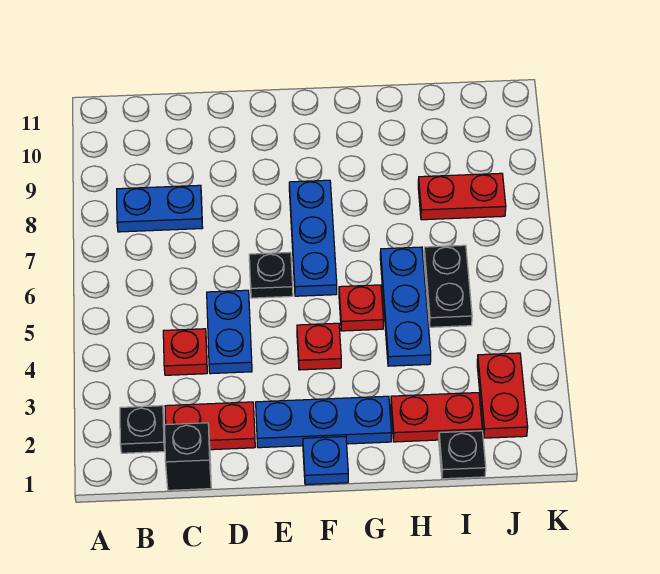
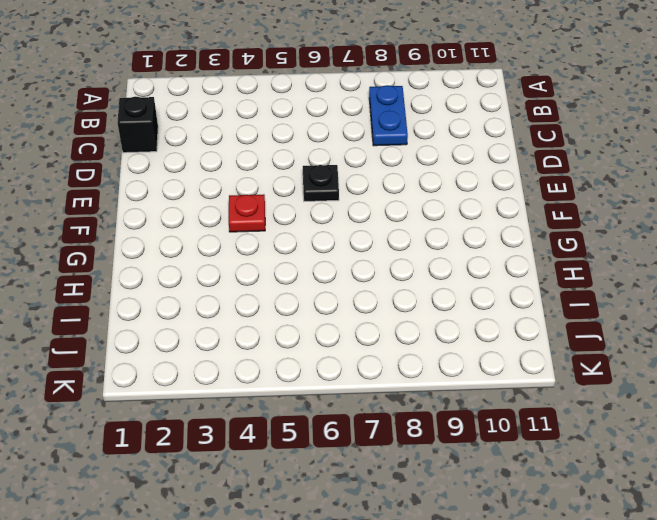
none -> black plate B2 level 1
none -> red plate C2:D2 level 1
none -> red plate C4 level 1

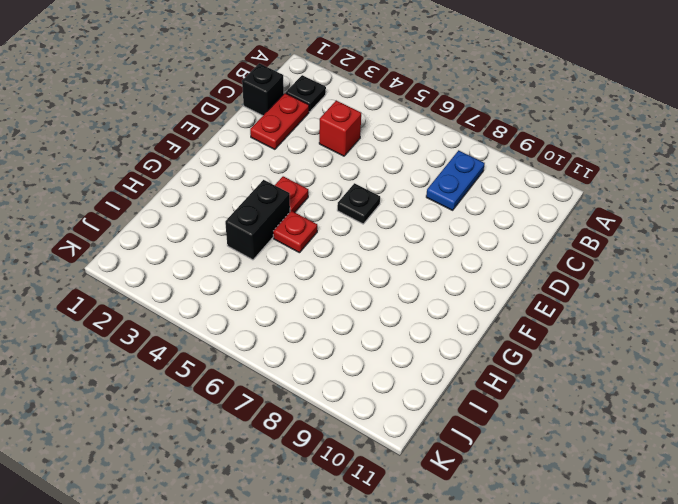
red brick C4 level 1 -> red plate C4 level 1
black brick G4:H4 level 1 -> blue plate H4:H6 level 1
none -> blue plate D4:D5 level 1
none -> blue plate E2:G2 level 1
none -> blue plate F1 level 1

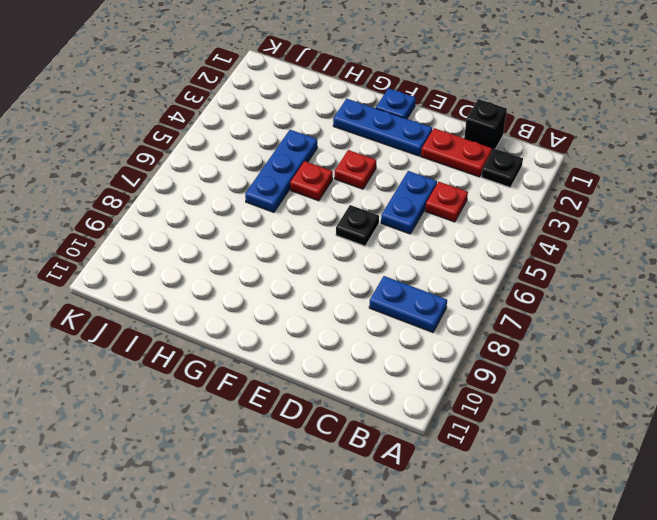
none -> blue plate F6:F8 level 1
none -> red plate H2:I2 level 1
none -> black plate I1 level 1

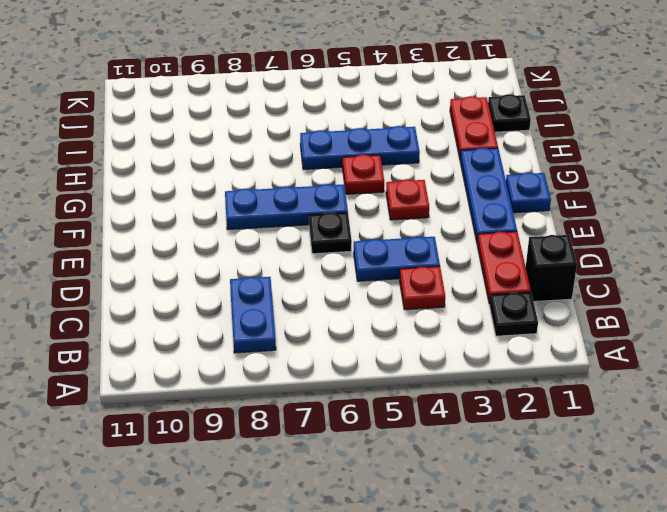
none -> black plate I5:I6 level 1
none -> red plate I8:J8 level 1
none -> red plate J2:J3 level 1

